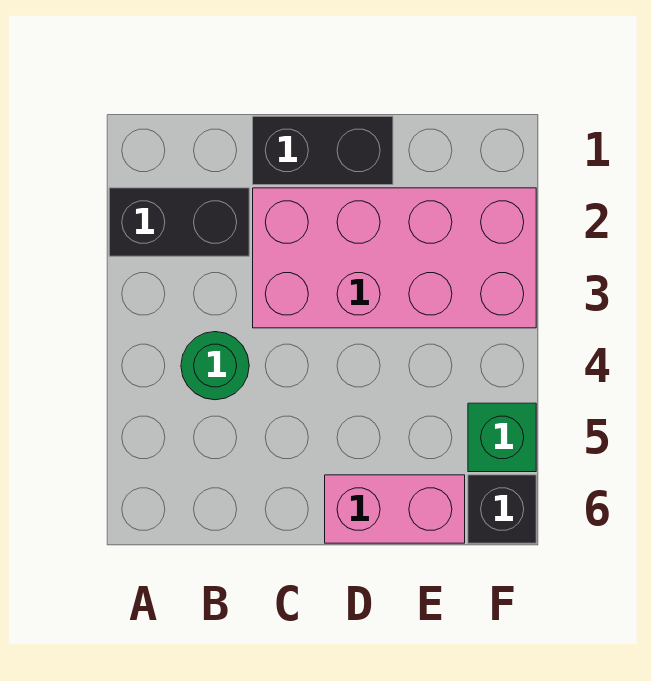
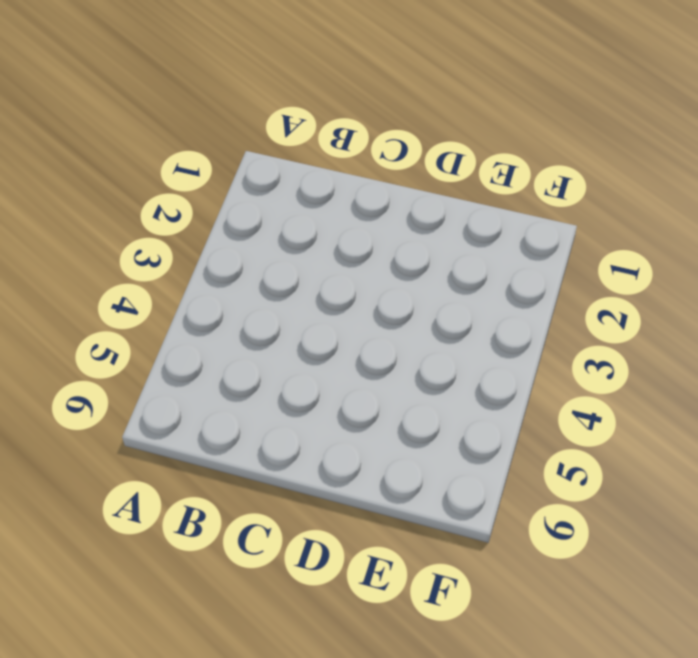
none -> black brick A2:B2 level 1
none -> green round brick B4 level 1

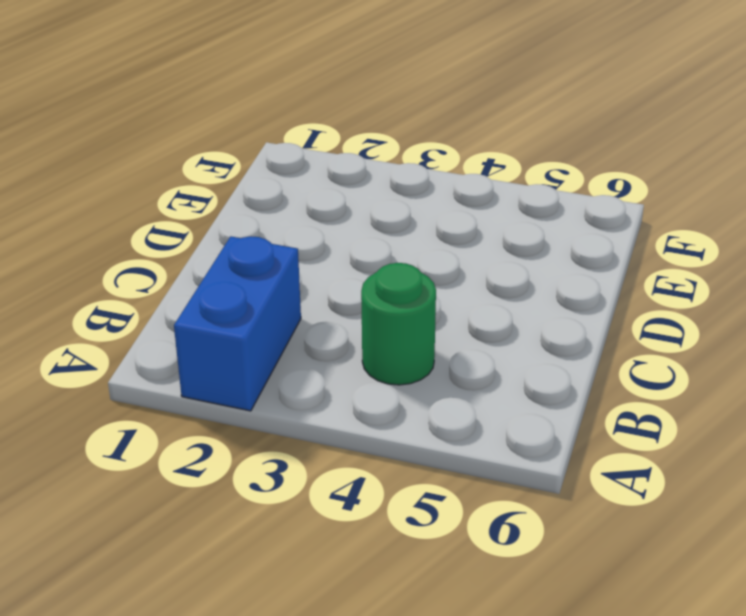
blue brick A2:B2 level 1 -> black brick A2:B2 level 1
none -> black brick C1:D1 level 1
none -> pink brick C2:F3 level 1

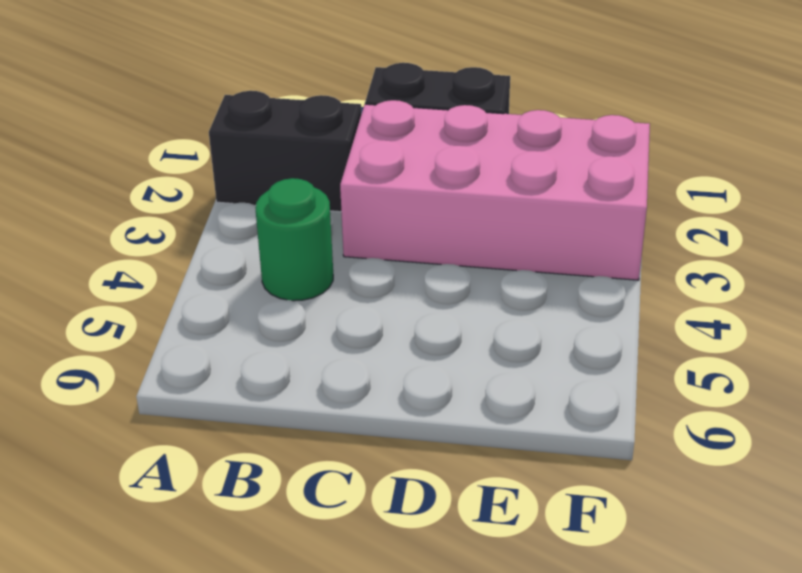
none -> pink brick D6:E6 level 1
none -> green brick F5 level 1

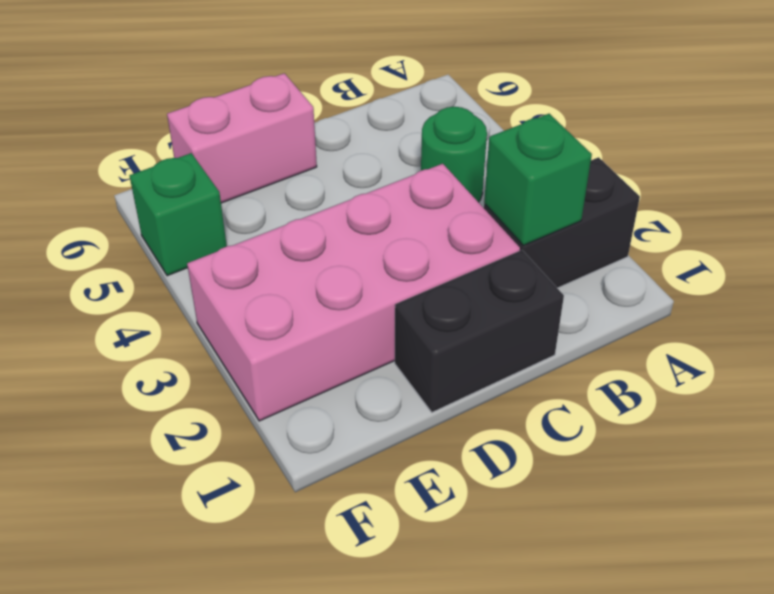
green brick B2 level 2 -> none
none -> black brick F6 level 1

